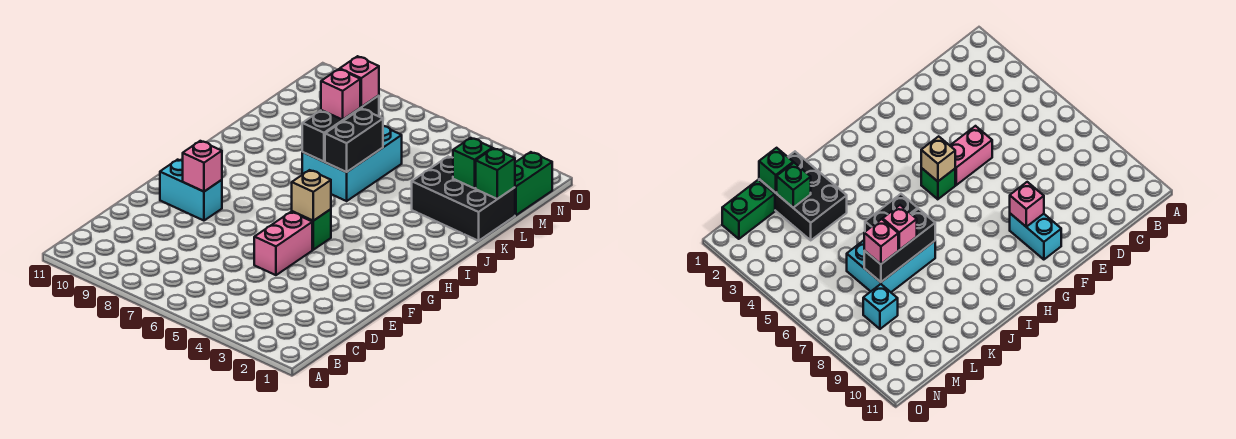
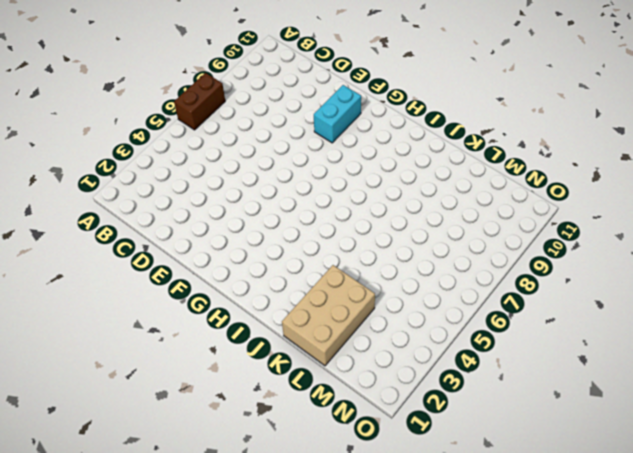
brown brick A6:A7 level 1 -> none
tan brick K1:L3 level 1 -> black brick K1:L3 level 1
none -> pink brick E5:F5 level 1
none -> green brick G5 level 1
none -> cyan brick J6:L7 level 1

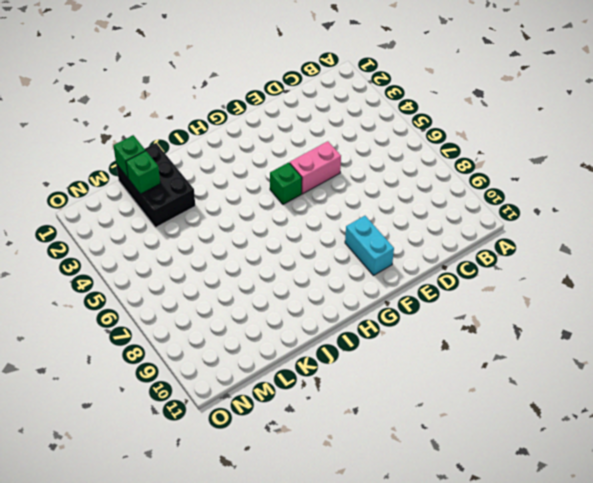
none -> cyan brick J6:L7 level 1
none -> green brick M1:N1 level 1
none -> cyan brick M8 level 1

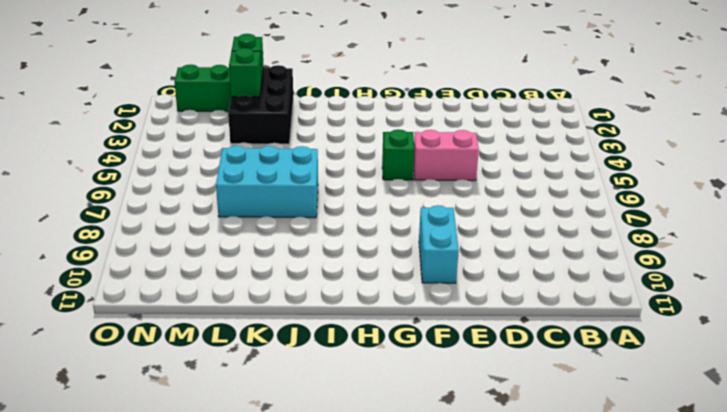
none -> cyan brick M8 level 1
none -> pink brick F9 level 2
none -> tan brick G5 level 2

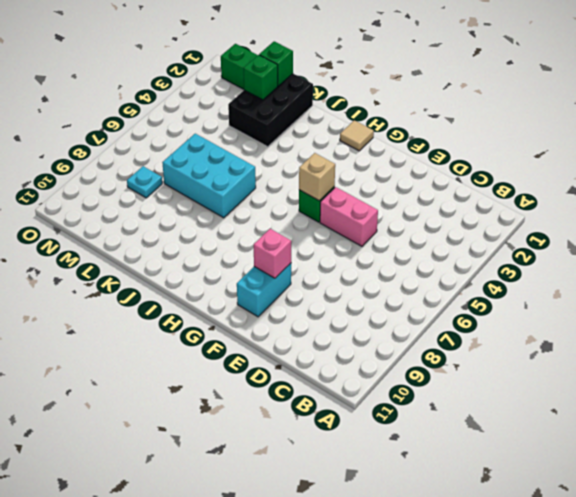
tan tile H1 level 1 -> none
cyan plate M8 level 1 -> cyan brick M8 level 1
none -> black brick J6:K6 level 2
none -> black brick J7:L7 level 2
none -> pink brick K7 level 3

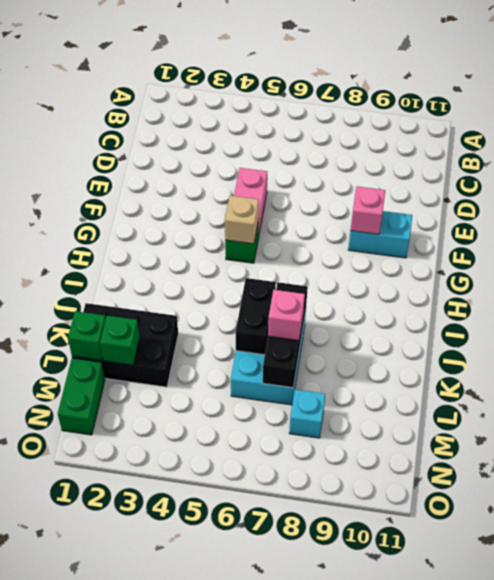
none -> pink brick L7 level 3

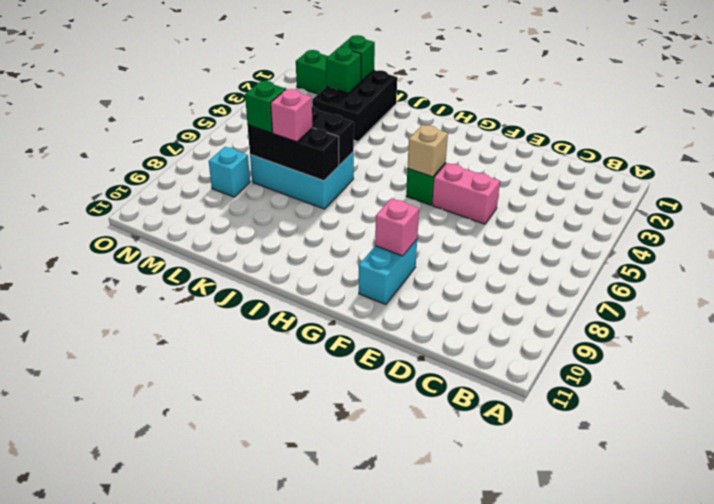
green brick L7 level 3 -> pink brick L7 level 3

